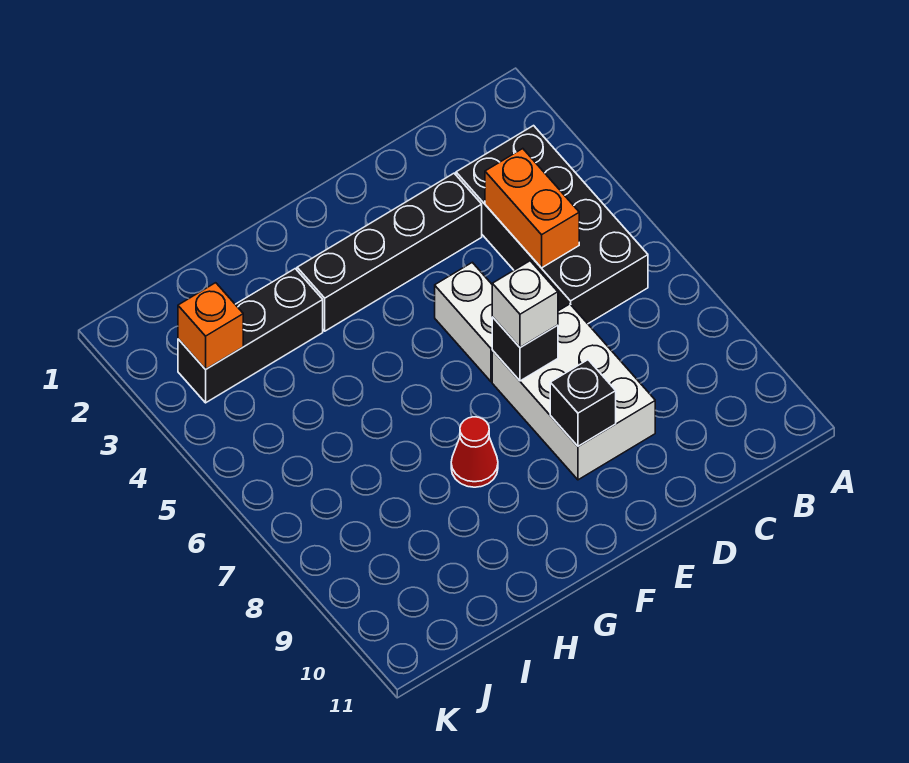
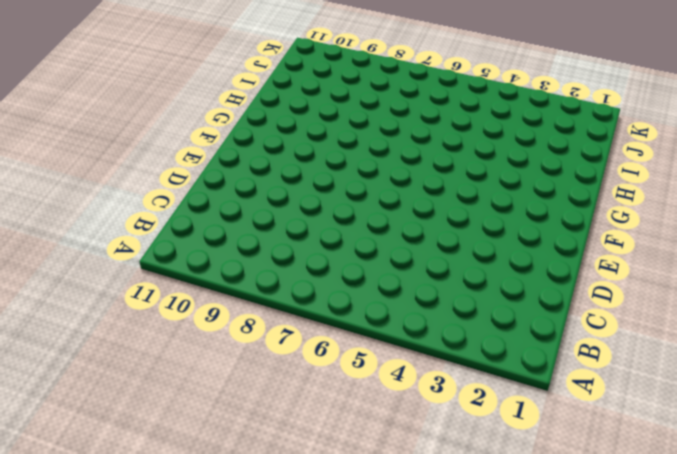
none -> black brick B3:C6 level 1
none -> black brick D3:G3 level 1

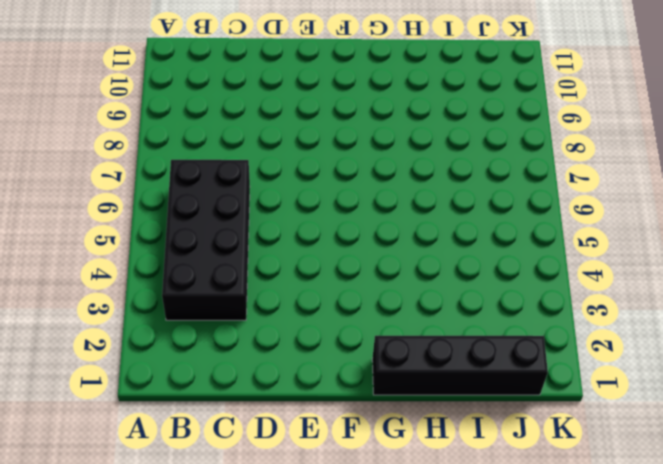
black brick G1:J1 level 1 -> black brick D3:G3 level 1
none -> white brick D7:E9 level 1
none -> white brick E5:E6 level 1

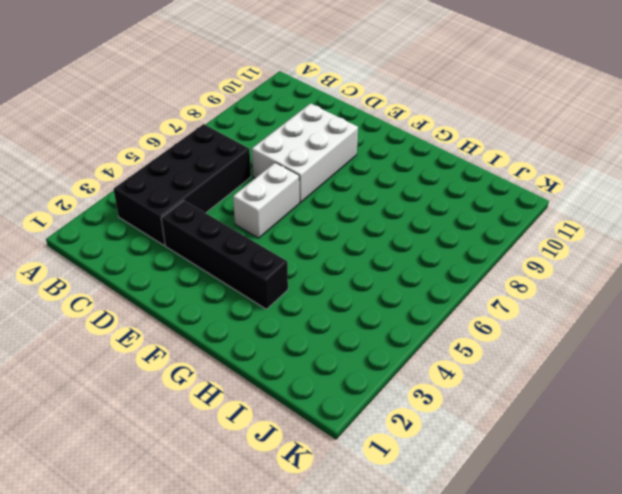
none -> red cone G8 level 1
none -> black brick H3:J3 level 1

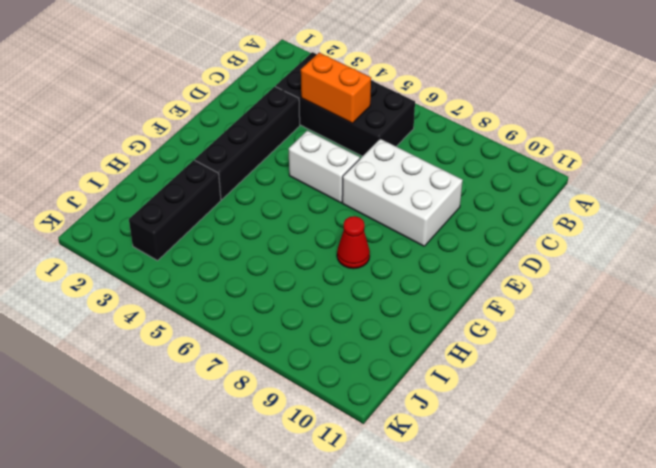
none -> black brick E7 level 2
none -> black brick E9 level 2

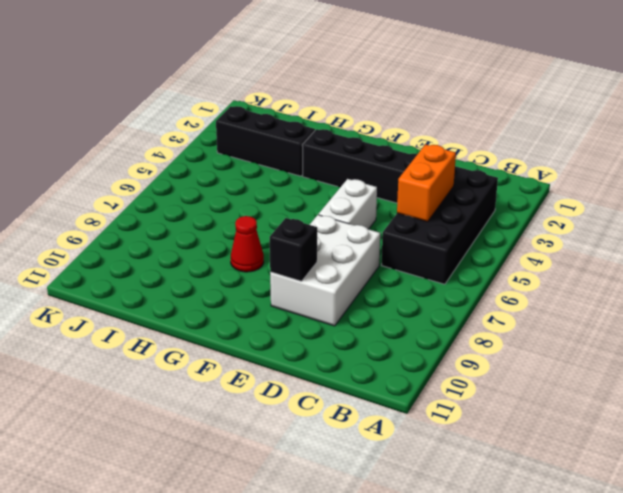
none -> black brick E7 level 2
none -> orange brick J3 level 2

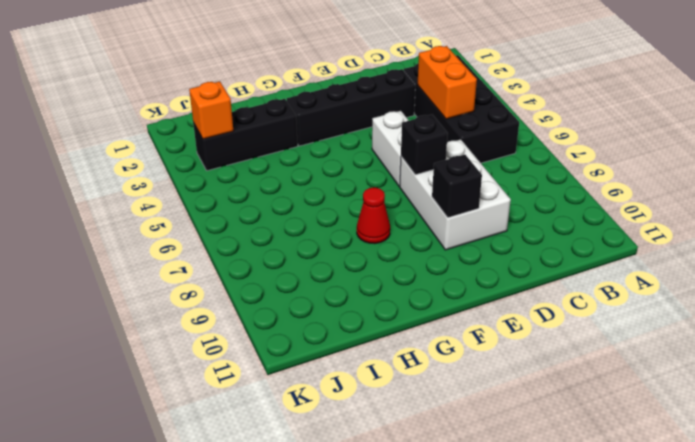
none -> white brick E7 level 3

